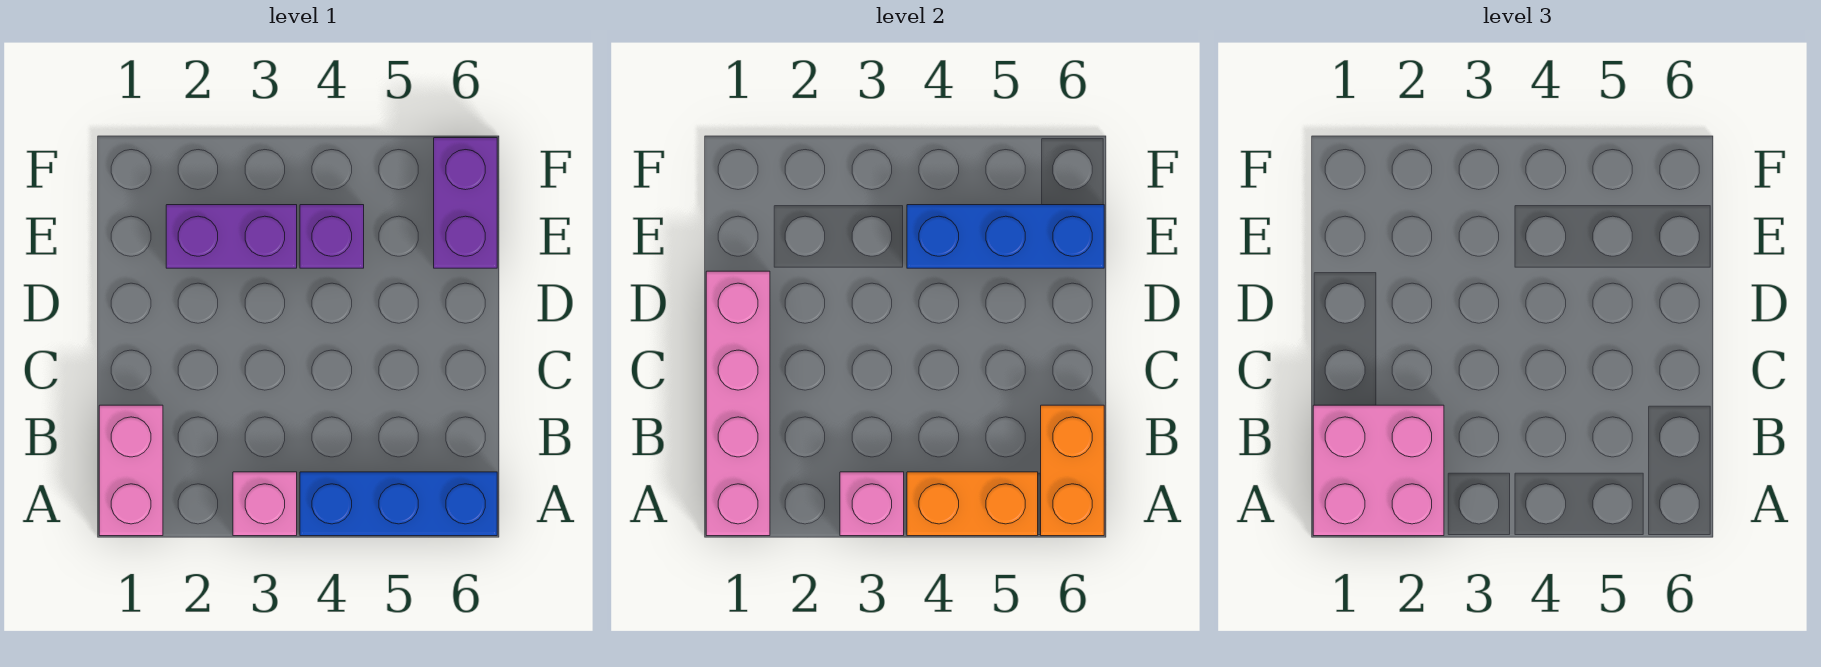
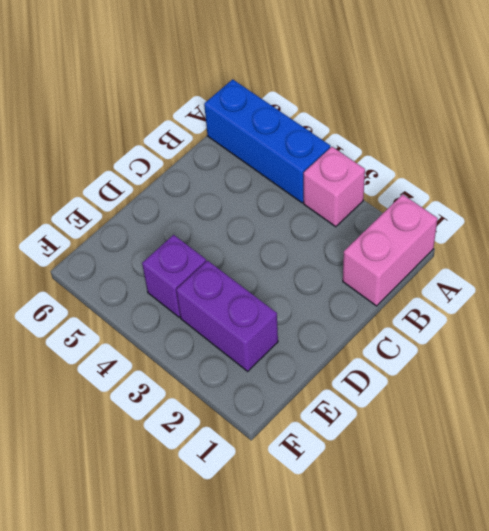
none -> purple brick E6:F6 level 1
none -> pink brick A1:D1 level 2
none -> pink brick A3 level 2

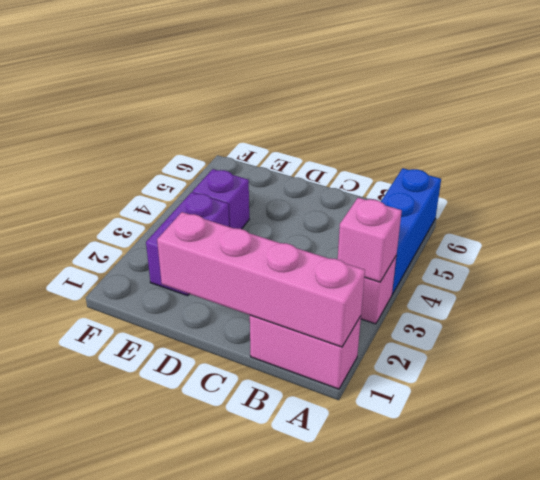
none -> purple brick E6:F6 level 1
none -> orange brick A4:A5 level 2
none -> orange brick A6:B6 level 2

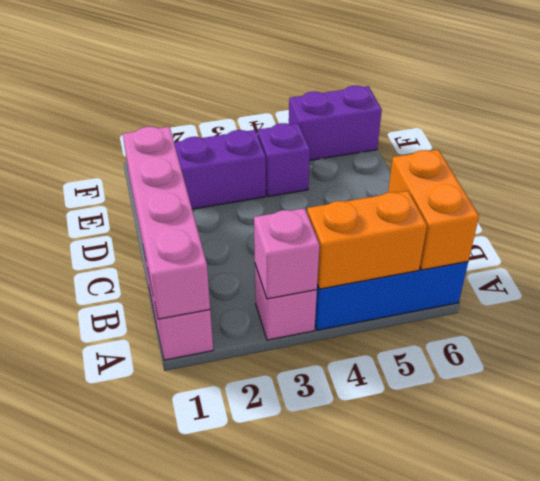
purple brick F5:F6 level 1 -> purple brick E6:F6 level 1
none -> blue brick E4:E6 level 2
none -> pink brick A1:B2 level 3

